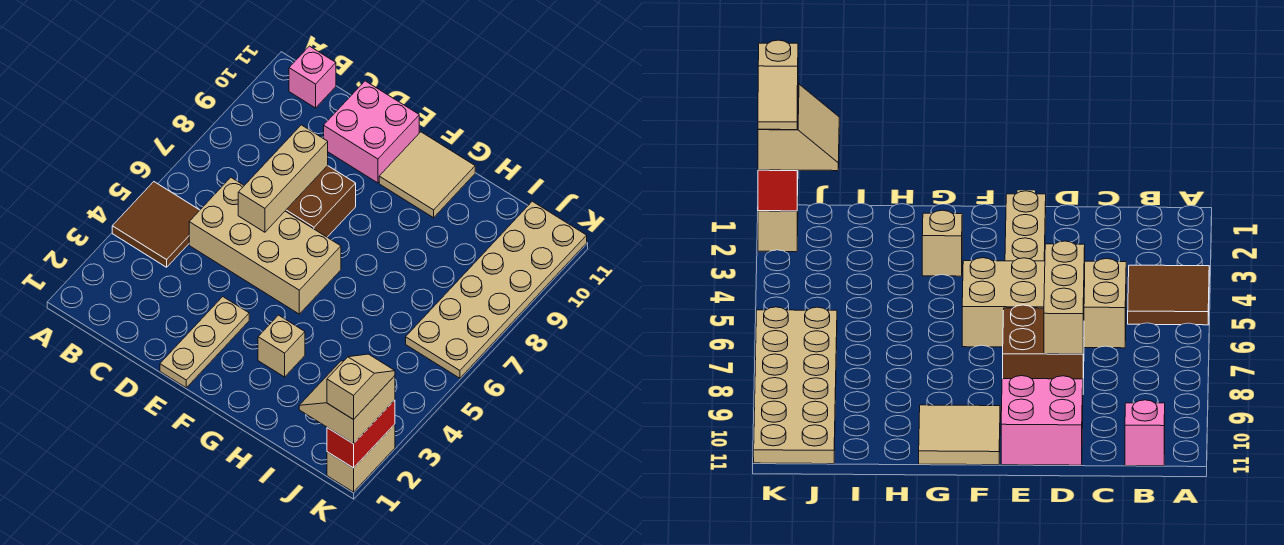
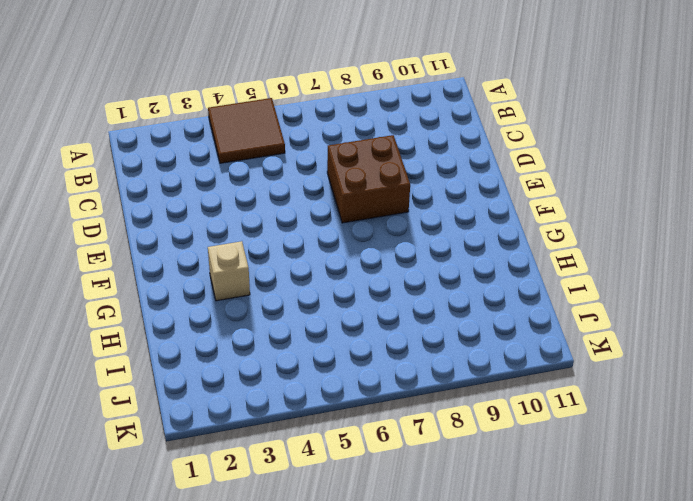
none -> pink brick B11 level 1
none -> tan brick C5:F6 level 1
none -> pink brick D10:E11 level 1

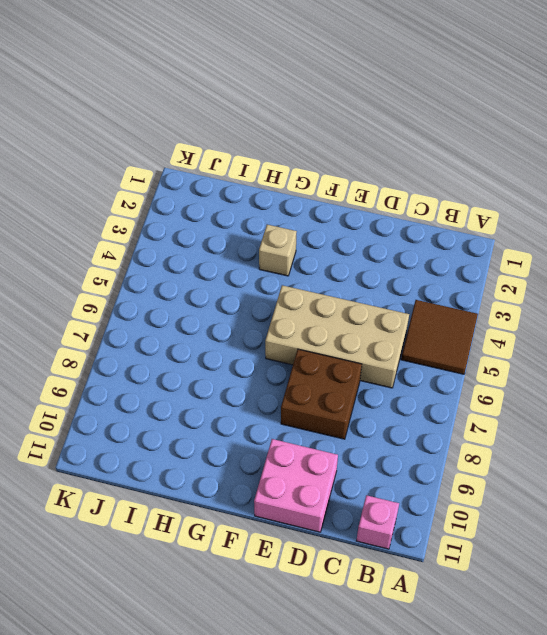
none -> tan plate E1:E3 level 1
none -> tan tile F10:G11 level 1
none -> tan plate J6:K11 level 1

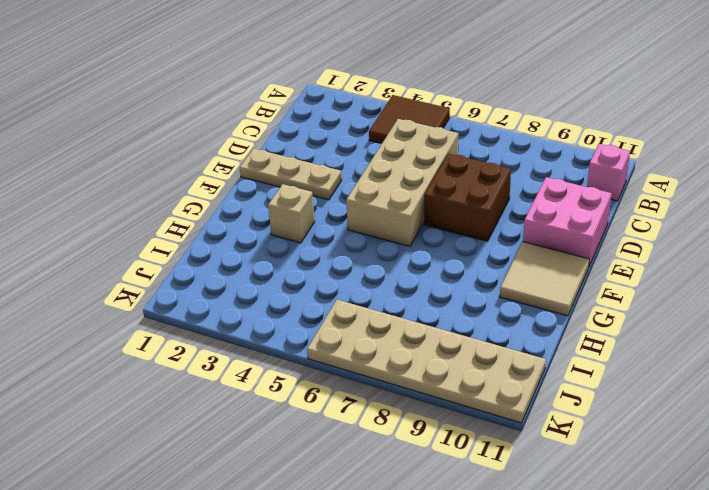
none -> tan brick K1:K2 level 1
none -> tan brick D6:D8 level 2
none -> red brick K1:K2 level 2

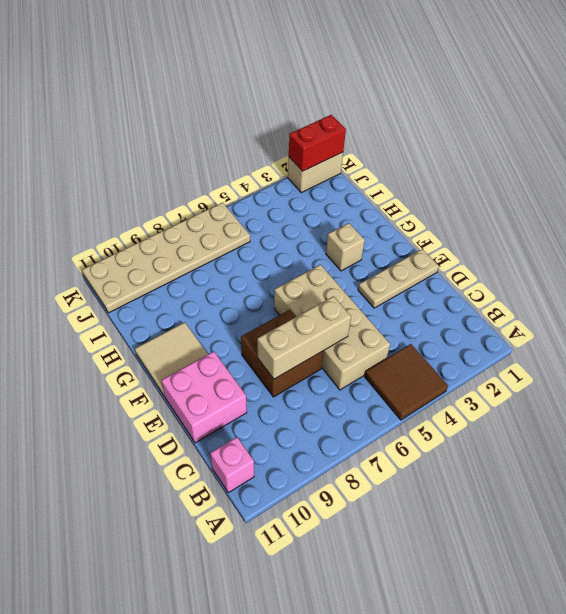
none -> tan slope J1:K2 level 3 top K
none -> tan slope K1:K2 level 4 top 1

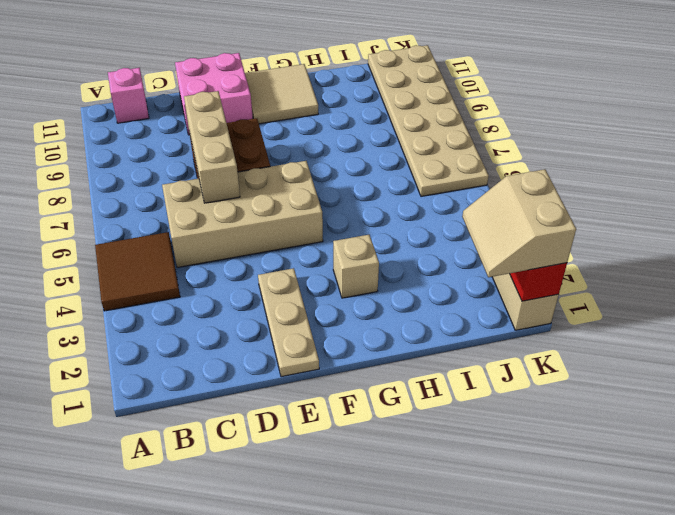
none -> tan slope K1:K2 level 4 top 1

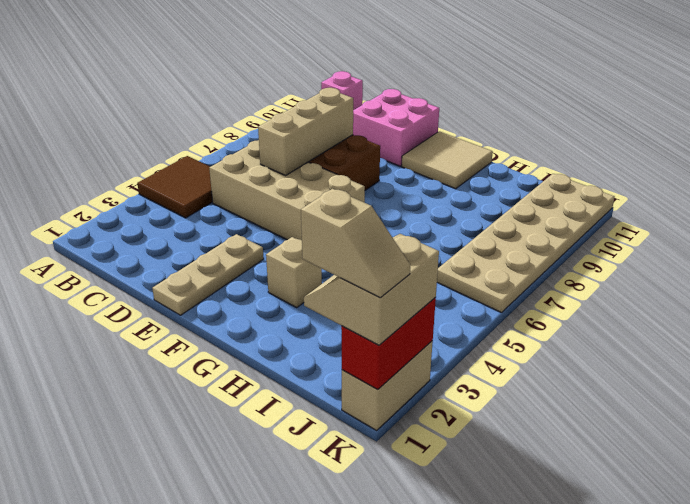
tan slope J1:K1 level 4 top J -> tan slope K1:K2 level 4 top 1

